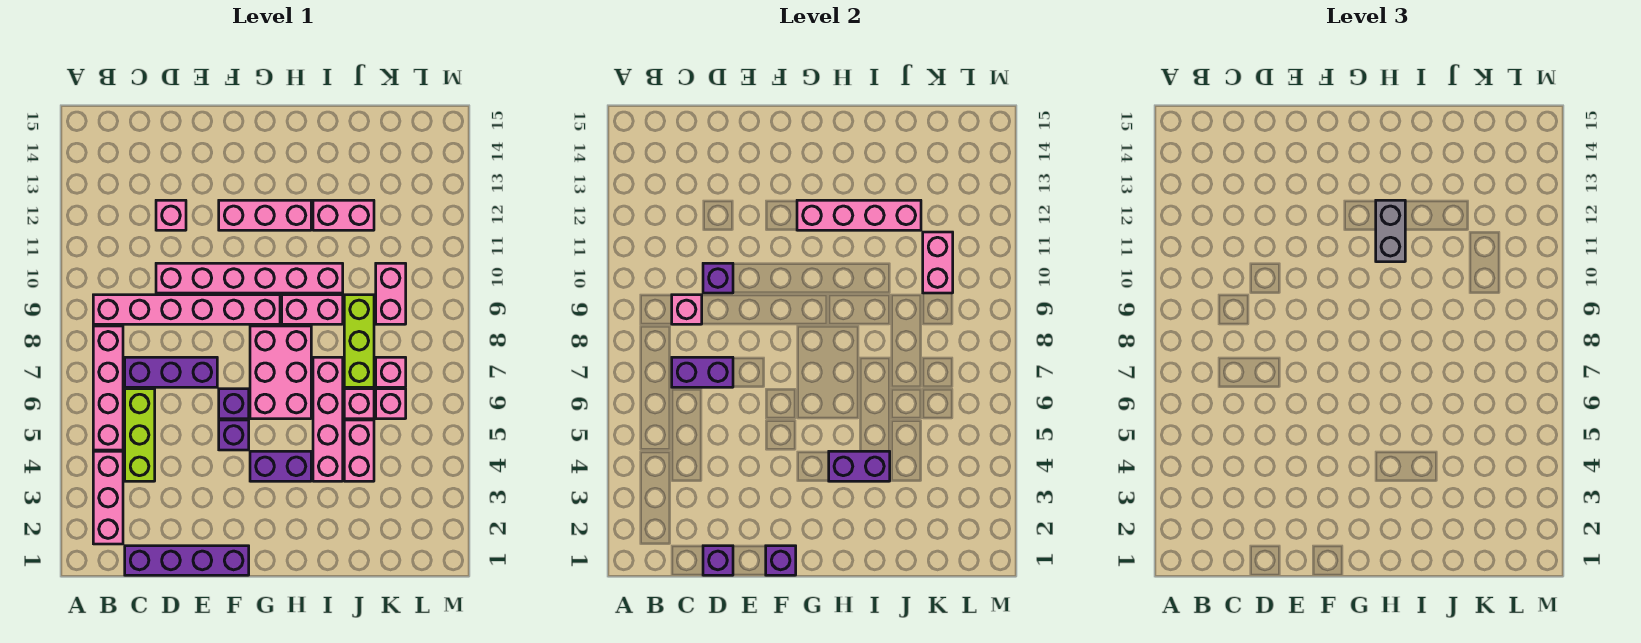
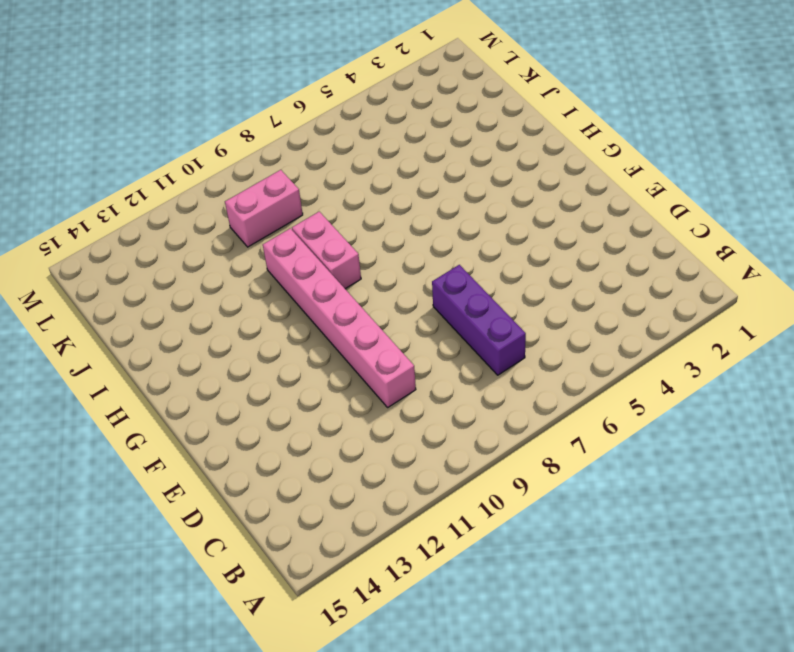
none -> pink brick B2:B4 level 1
none -> pink brick B5:B8 level 1
none -> pink brick B9:G9 level 1
none -> purple brick C1:F1 level 1

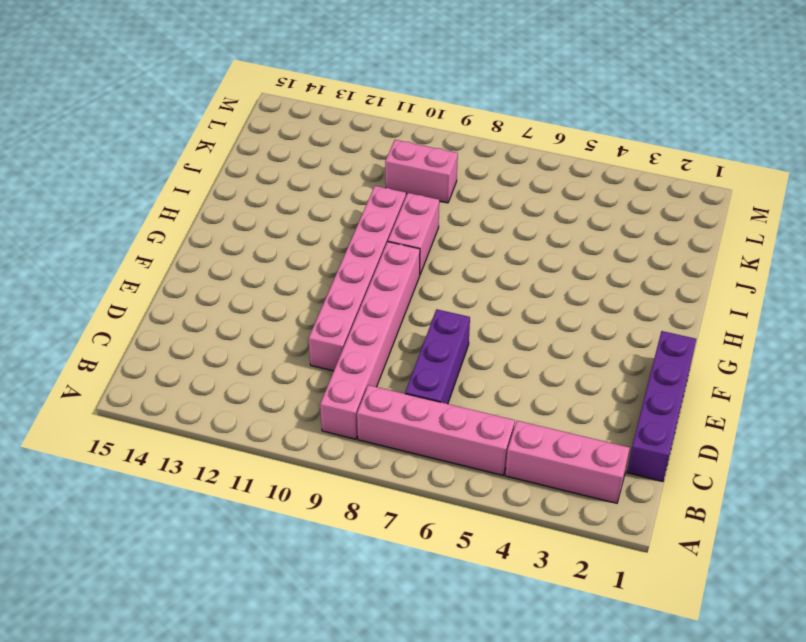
none -> lime brick C4:C6 level 1
none -> pink brick D12 level 1
none -> purple brick F5 level 1
none -> purple brick F6 level 1

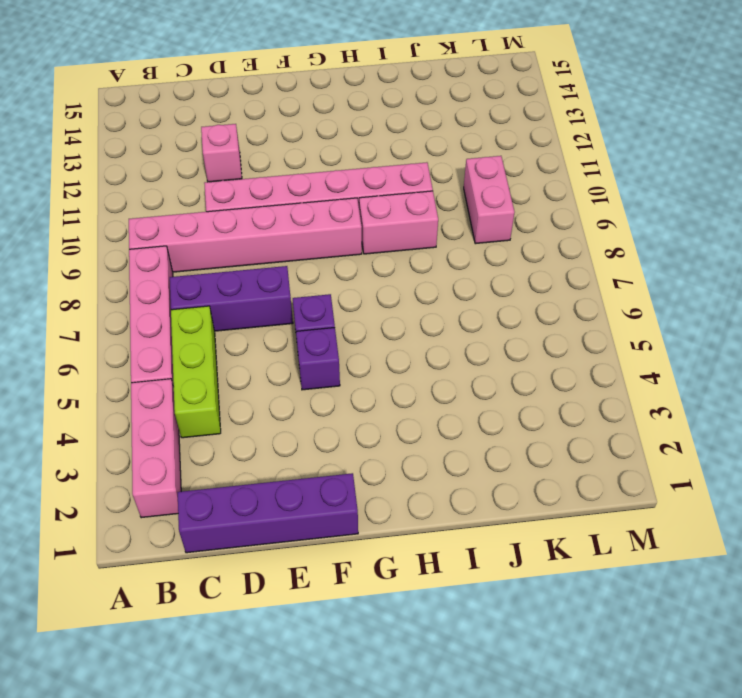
none -> pink brick F12:H12 level 1
none -> purple brick G4:H4 level 1
none -> pink brick G6:H8 level 1
none -> pink brick I4:I7 level 1

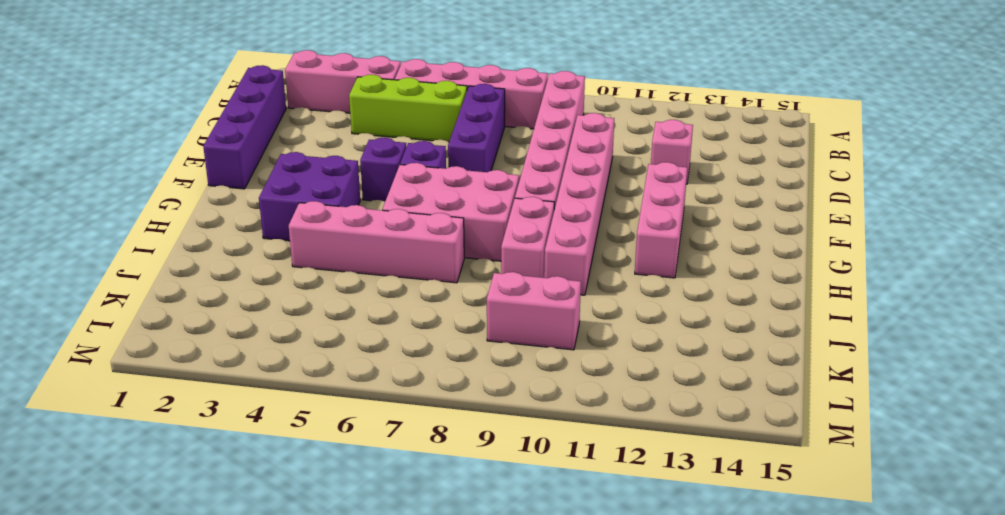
purple brick G3:H4 level 1 -> purple brick G4:H4 level 1
none -> pink brick I12:J12 level 1
none -> pink brick J4:J5 level 1
none -> pink brick J6 level 1
none -> lime brick J7:J9 level 1

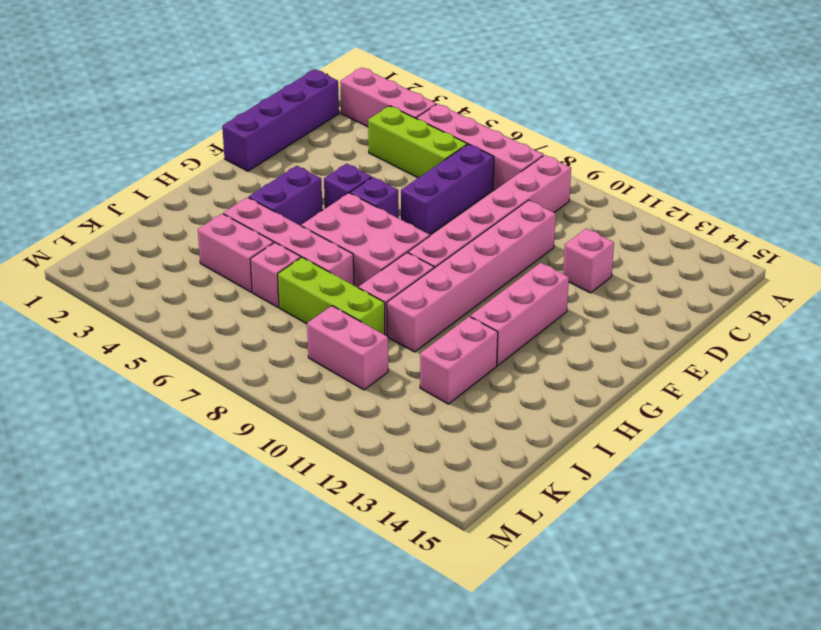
none -> pink brick K6 level 1
none -> pink brick K7 level 1
none -> purple brick C7:D7 level 2
none -> pink brick C9 level 2

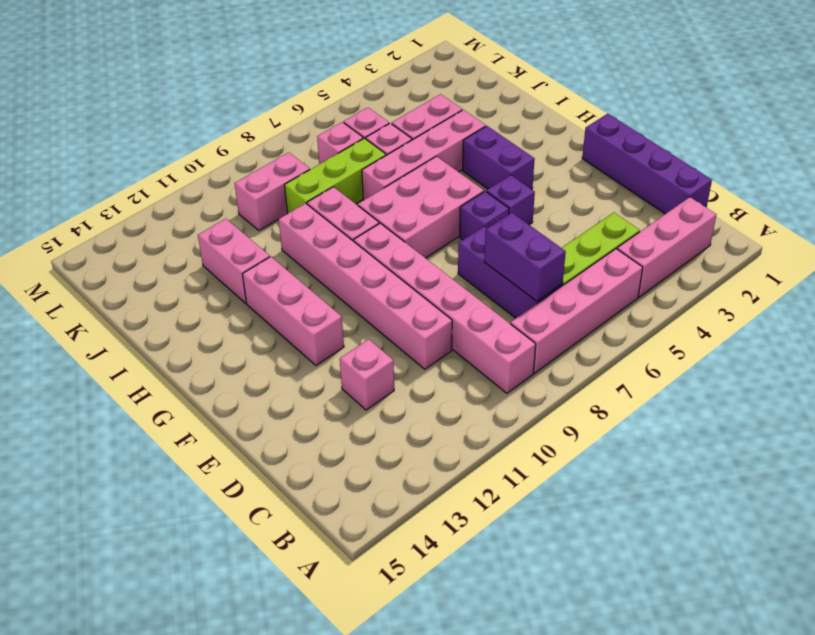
none -> pink brick C9 level 2
none -> purple brick D1 level 2
none -> purple brick D10 level 2
none -> purple brick F1 level 2

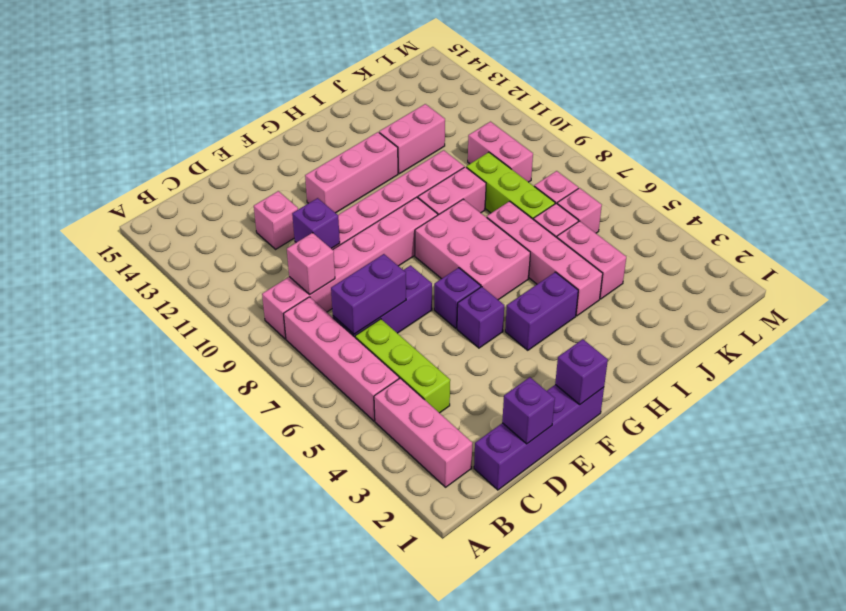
none -> pink brick G12:J12 level 2
none -> purple brick H4:I4 level 2
none -> pink brick K10:K11 level 2
none -> grey brick H11:H12 level 3

